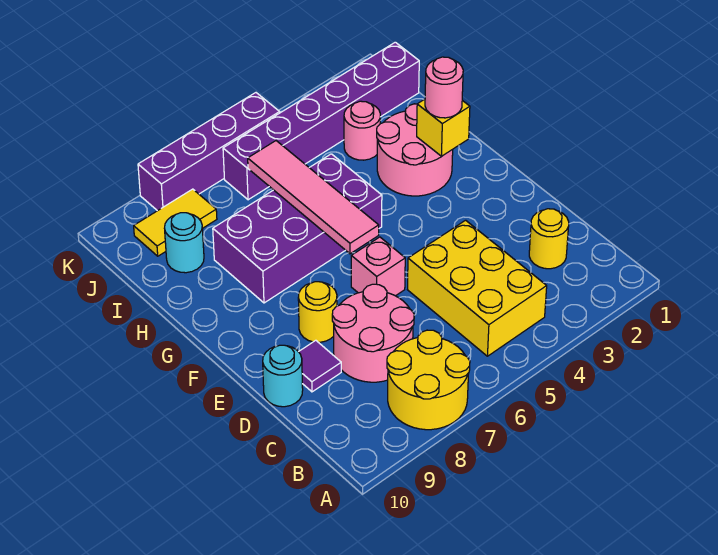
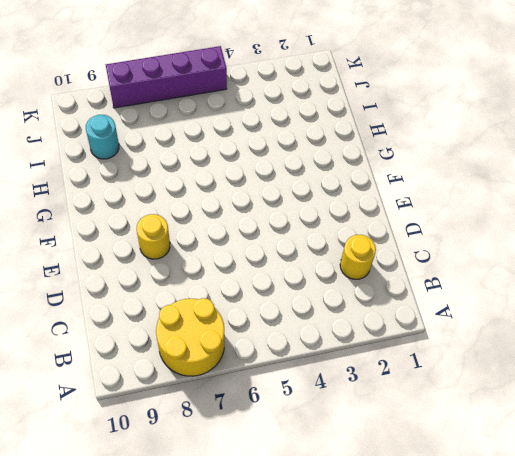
none -> yellow brick B4:D5 level 1
none -> pink round brick C7:D8 level 1
none -> purple tile D9 level 1

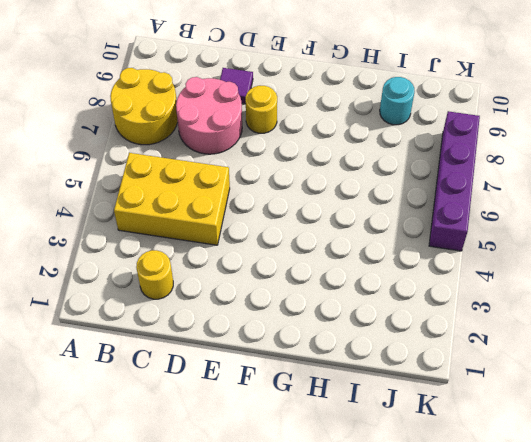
none -> cyan round brick D10 level 1
none -> pink brick E6 level 1
none -> pink round brick G2:H3 level 1

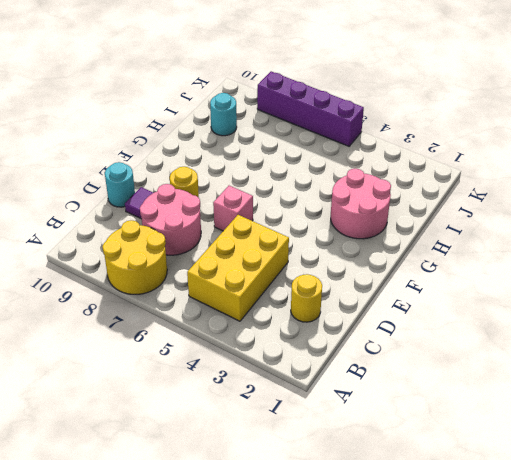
none -> purple brick G5:H8 level 1
none -> pink round brick I3 level 1
none -> purple brick J1:J6 level 1

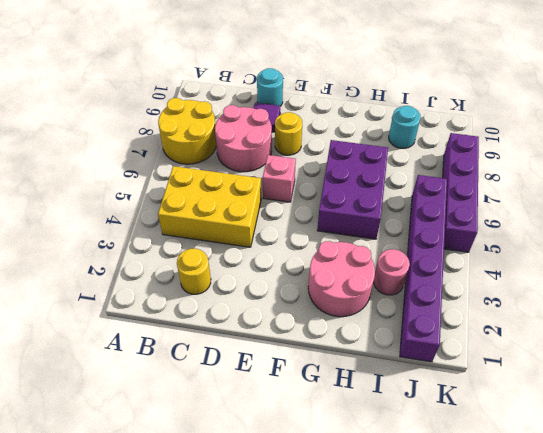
purple brick G5:H7 level 1 -> purple brick G5:H8 level 1
none -> yellow tile J8:J9 level 1
none -> pink tile F6:I6 level 2
none -> yellow brick G2 level 2

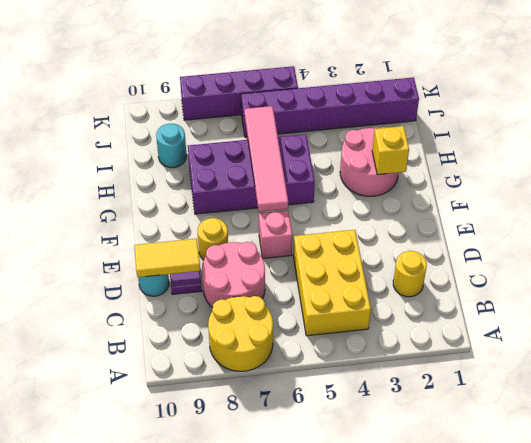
yellow tile D9:D10 level 2 -> yellow tile J8:J9 level 1
none -> pink round brick I3 level 1
none -> pink round brick G2 level 3

